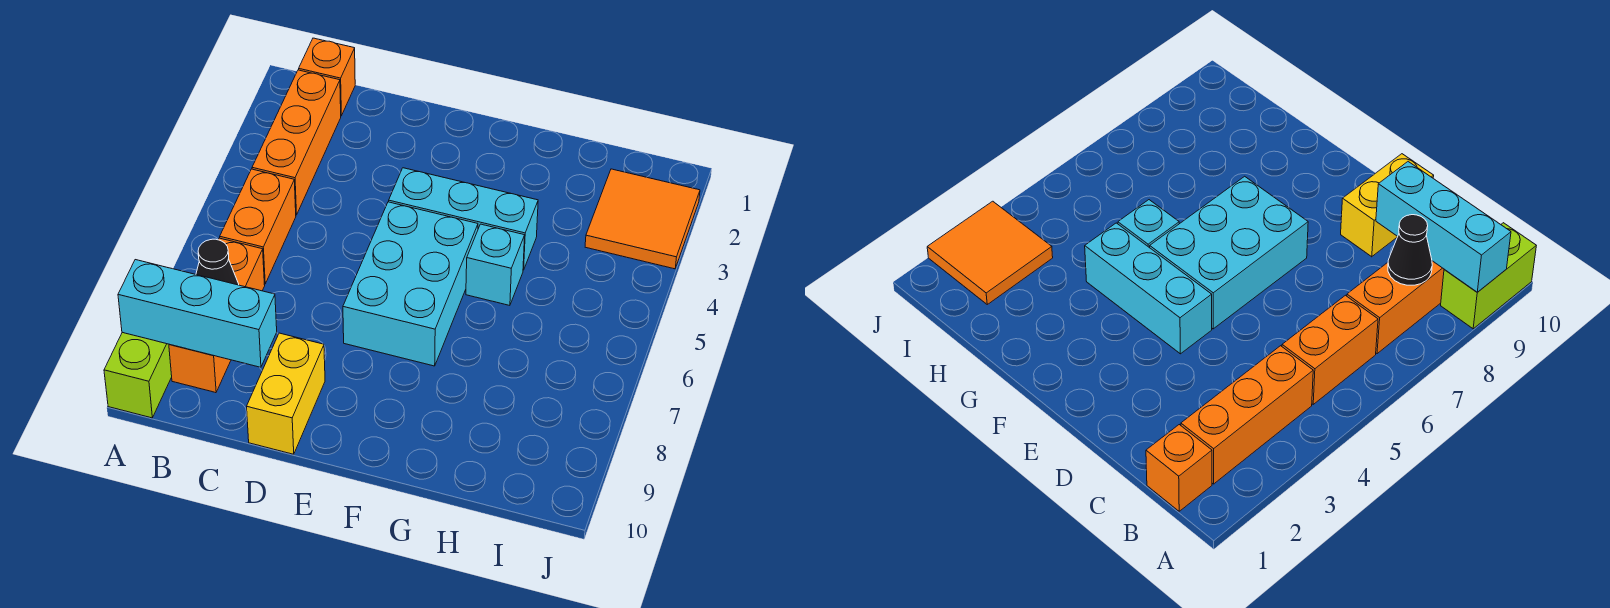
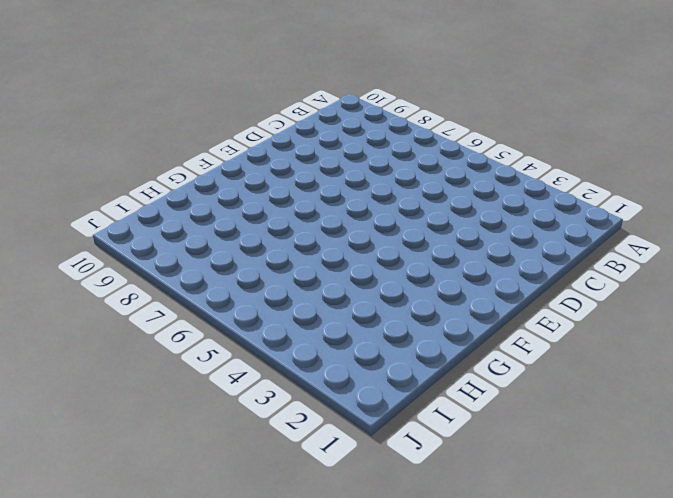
none -> lime brick A9:A10 level 1
none -> orange brick B1 level 1
none -> orange brick B2:B4 level 1

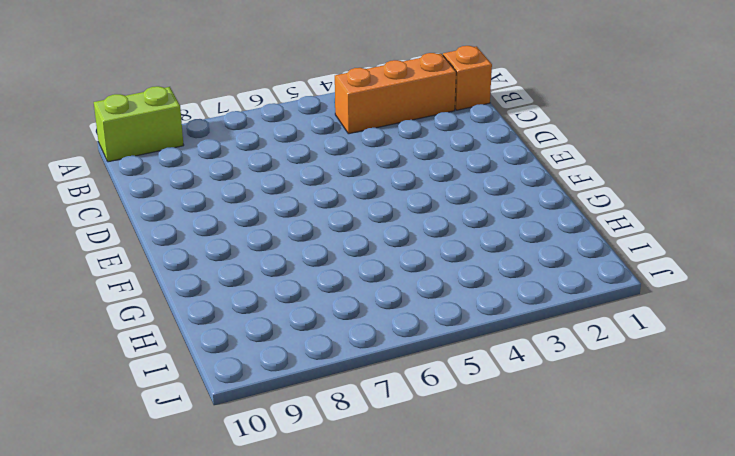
none -> orange brick B5:B6 level 1
none -> orange brick B7:B9 level 1
none -> yellow brick D9:D10 level 1

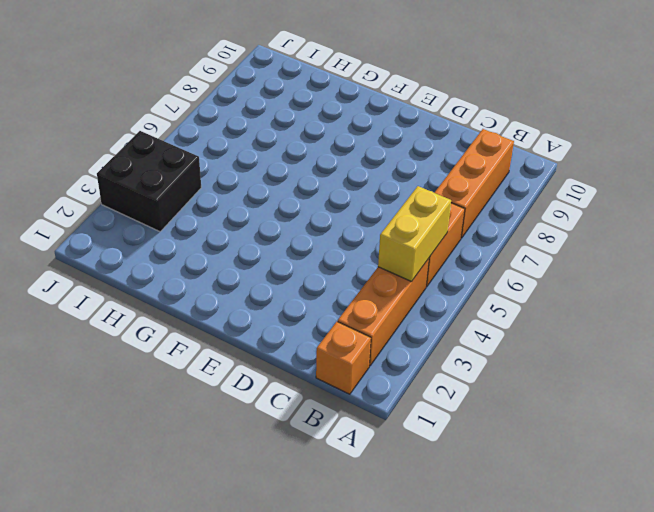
yellow brick B4:B5 level 2 -> yellow brick D9:D10 level 1
black brick I3:J4 level 1 -> orange tile I2:J3 level 1
none -> lime brick A9:A10 level 1
none -> cyan brick E4:G4 level 1
none -> cyan brick E5:F7 level 1

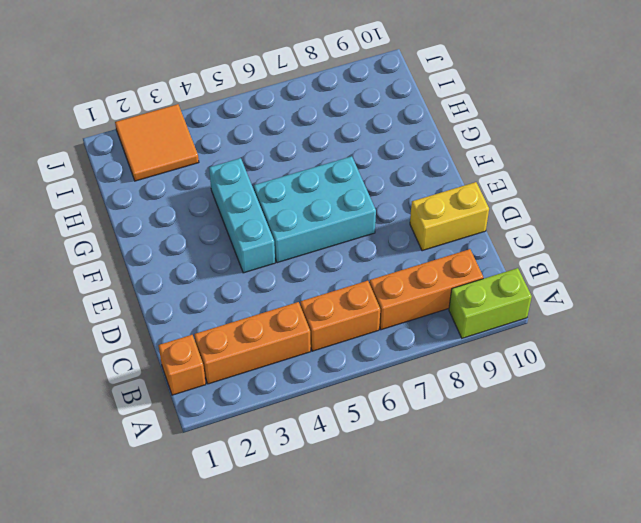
none -> cyan brick G5 level 1
none -> cyan brick A9:C9 level 2
none -> black cone B8 level 2

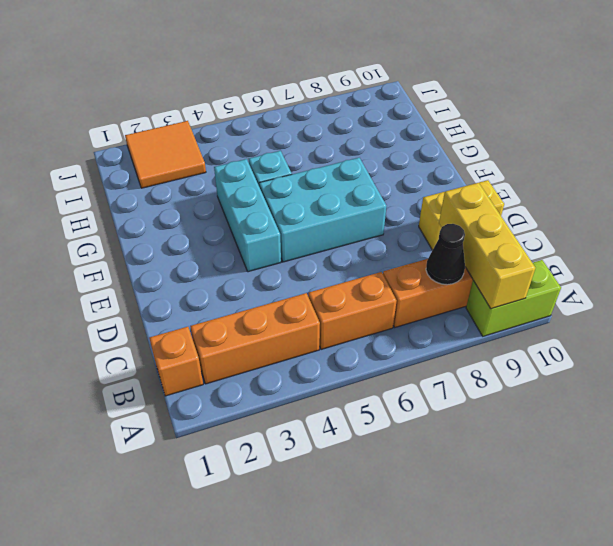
yellow brick A9:C9 level 2 -> cyan brick A9:C9 level 2

